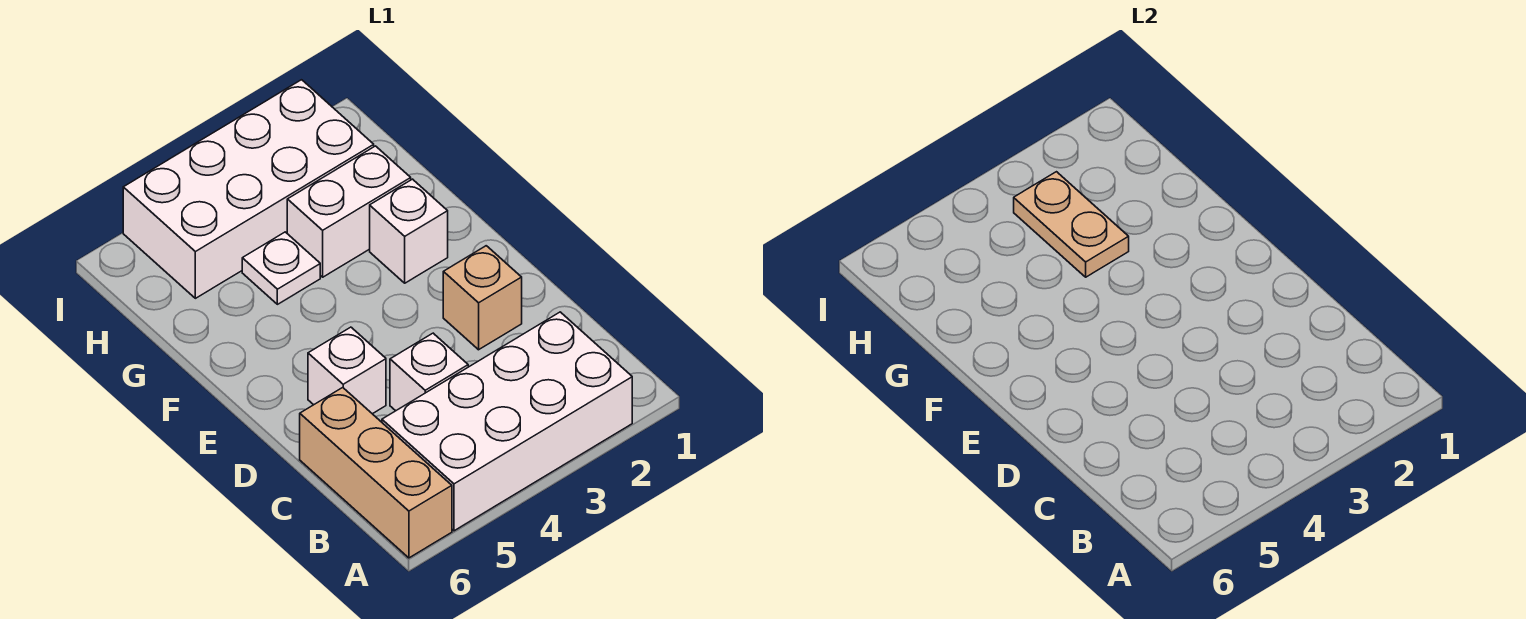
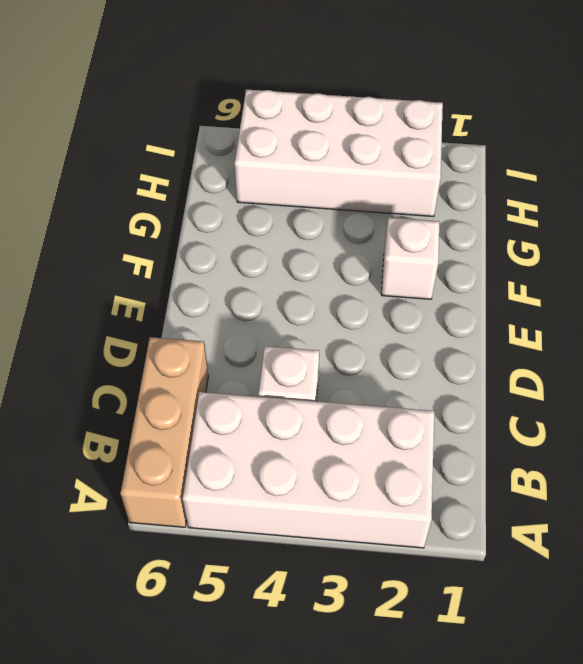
none -> tan brick D2 level 1
none -> white brick D5 level 1

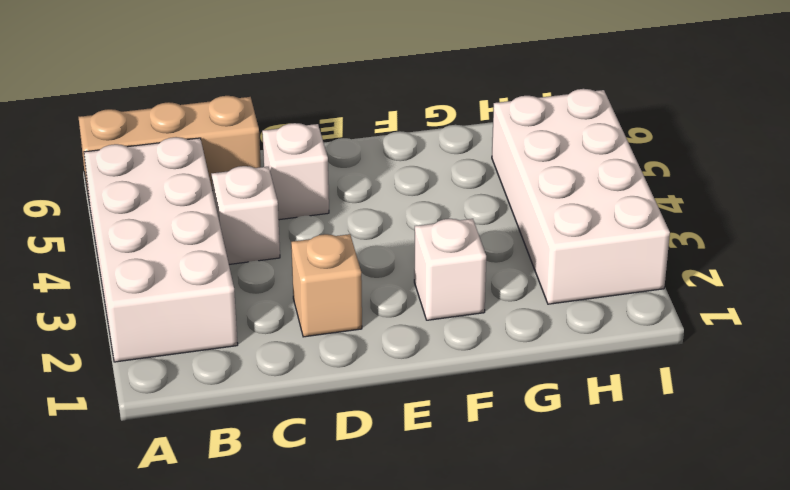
none -> white brick G2:G3 level 1
none -> white plate G4 level 1

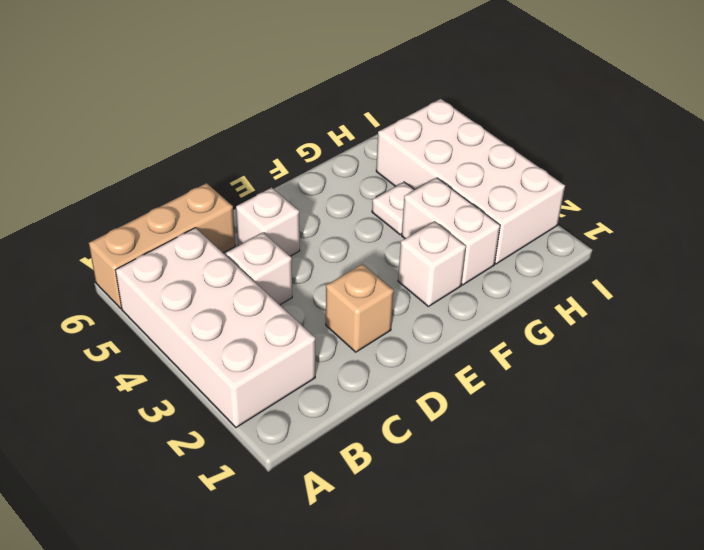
none -> tan plate G3:H3 level 2

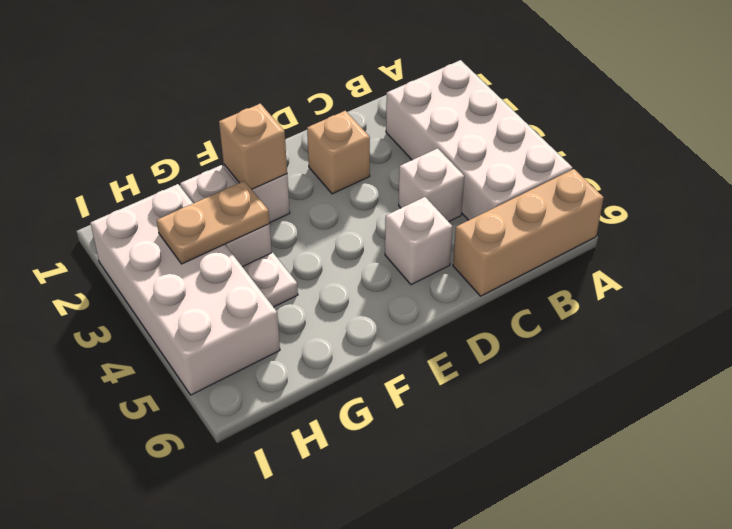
tan brick F2 level 2 -> none

